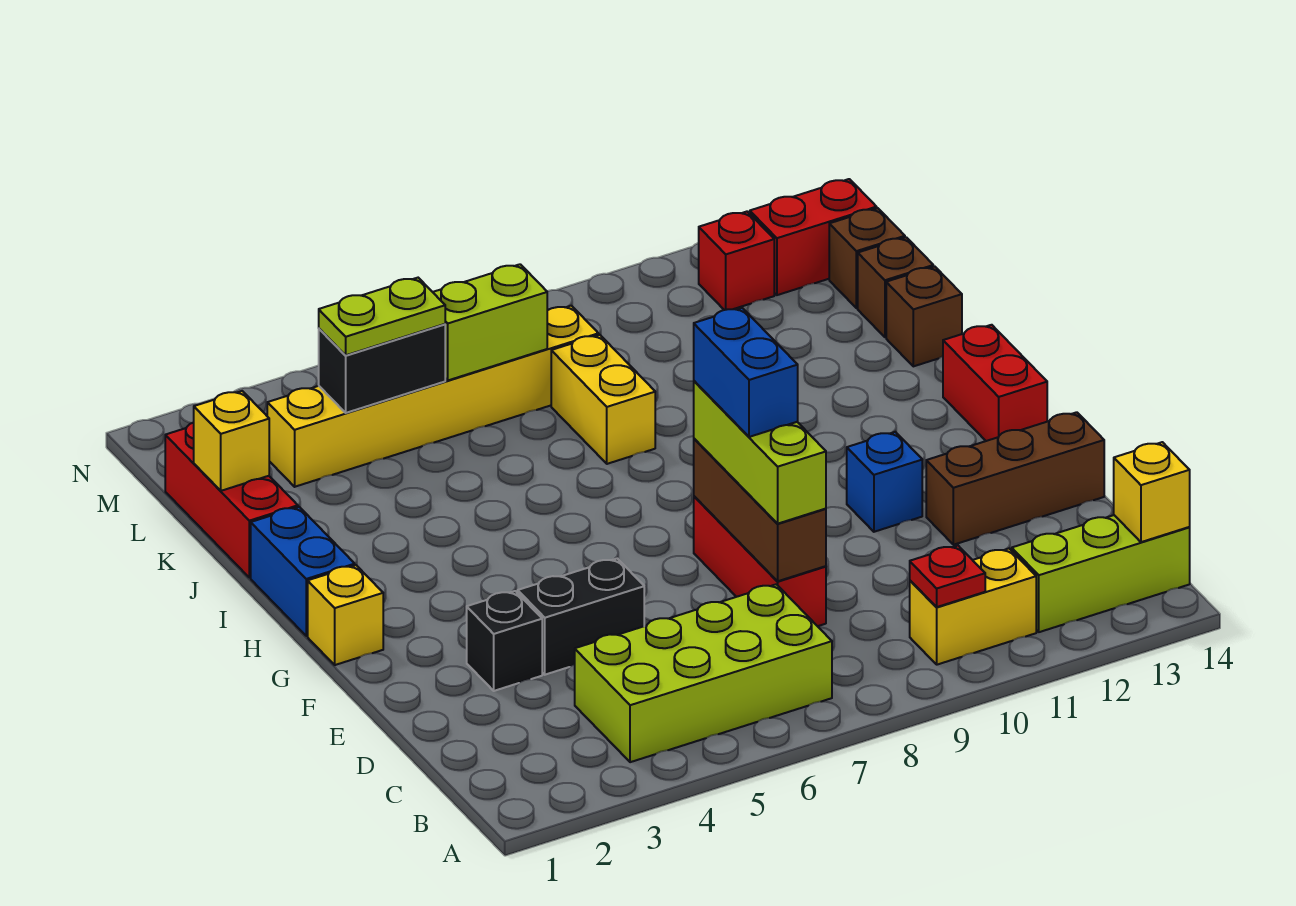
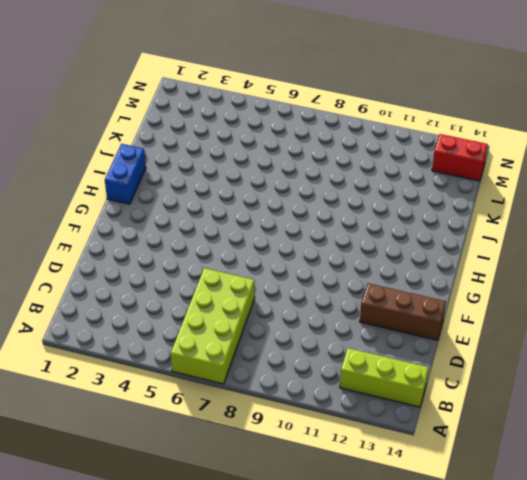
lime brick A6:D7 level 1 -> lime brick B4:C7 level 1
none -> yellow brick B10:B11 level 1
none -> red brick D8:F8 level 1
none -> black brick E3 level 1

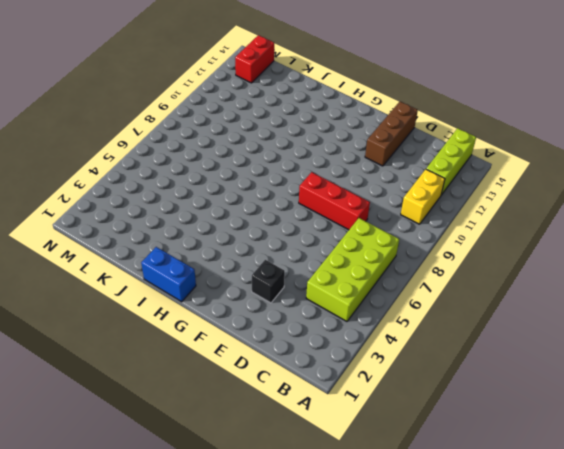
none -> black brick E4:E5 level 1
none -> blue brick F11 level 1
none -> yellow brick G1 level 1

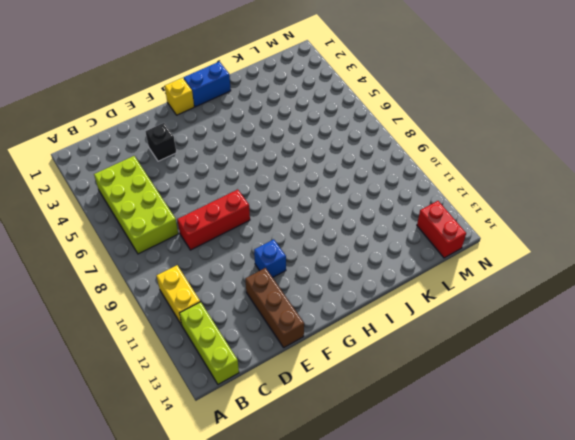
none -> black brick E4:E5 level 1
none -> red brick G14:H14 level 1
none -> red brick J1:L1 level 1

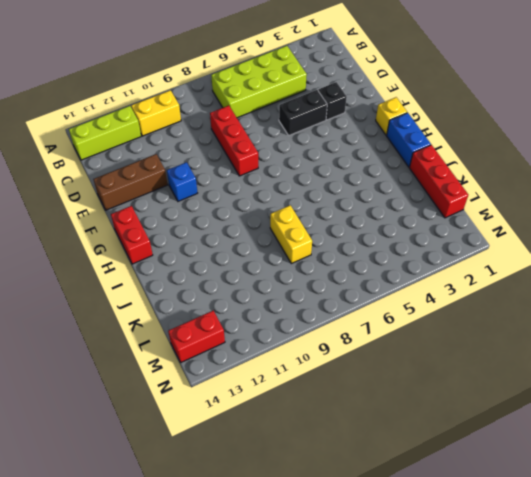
none -> brown brick J14 level 1
none -> brown brick K14 level 1
none -> yellow brick L3:L8 level 1

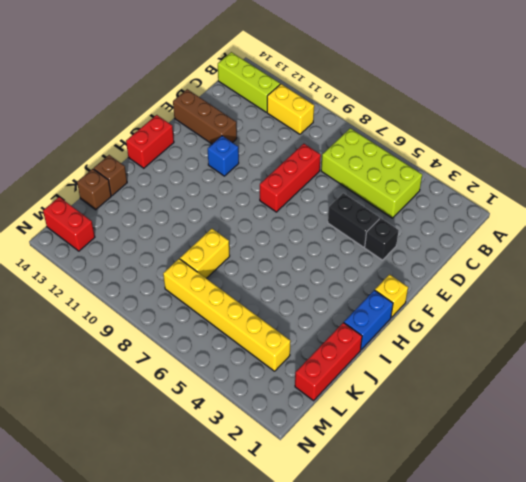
none -> brown brick L14 level 1
none -> red brick M12 level 1
none -> red plate B10 level 2

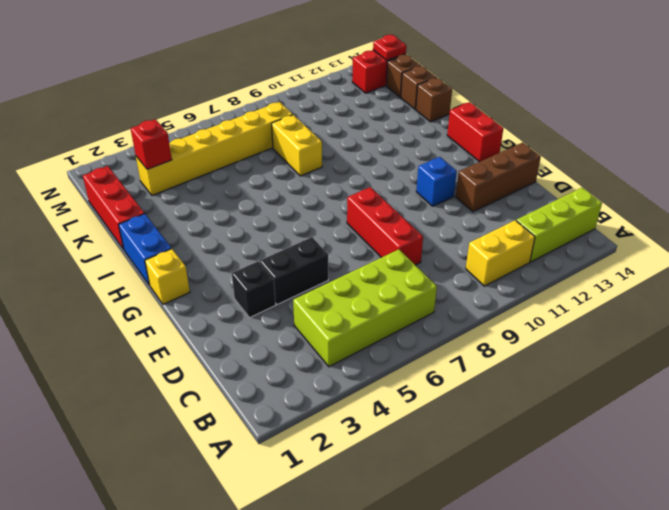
red brick L3 level 2 -> red brick M12 level 1
red plate M14 level 2 -> red plate B10 level 2
none -> yellow brick B14 level 2
none -> brown brick D8:F8 level 2
none -> yellow brick K1 level 2

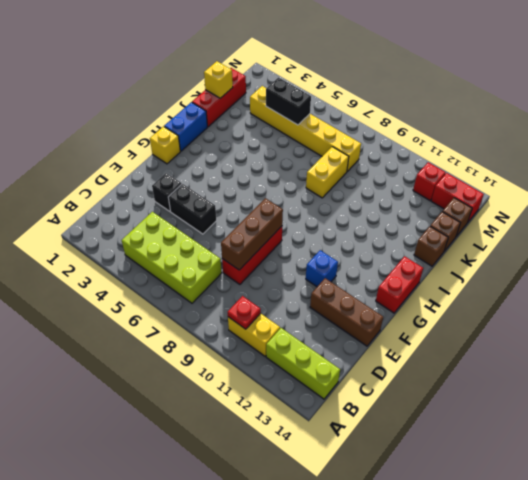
none -> yellow brick B14 level 2
none -> lime brick L6:L7 level 2
none -> lime brick D8:F8 level 3

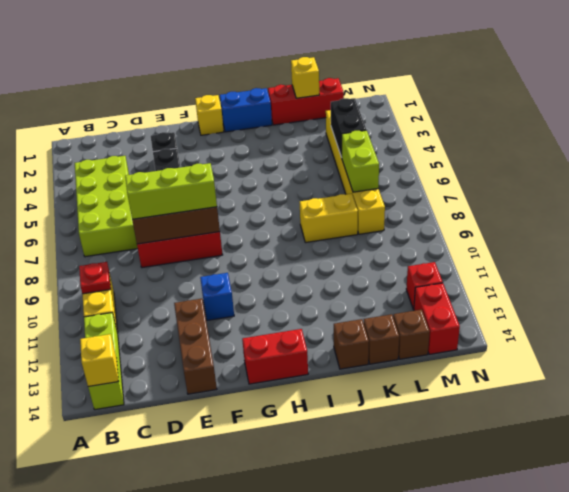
none -> lime plate L4:L5 level 3
none -> blue brick E8:F8 level 4

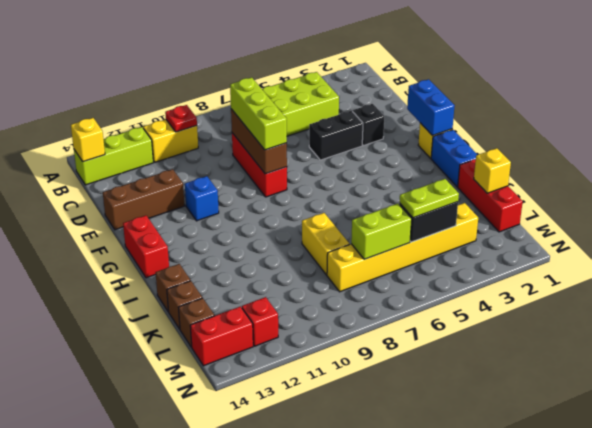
blue brick F1:G1 level 2 -> blue brick E8:F8 level 4

